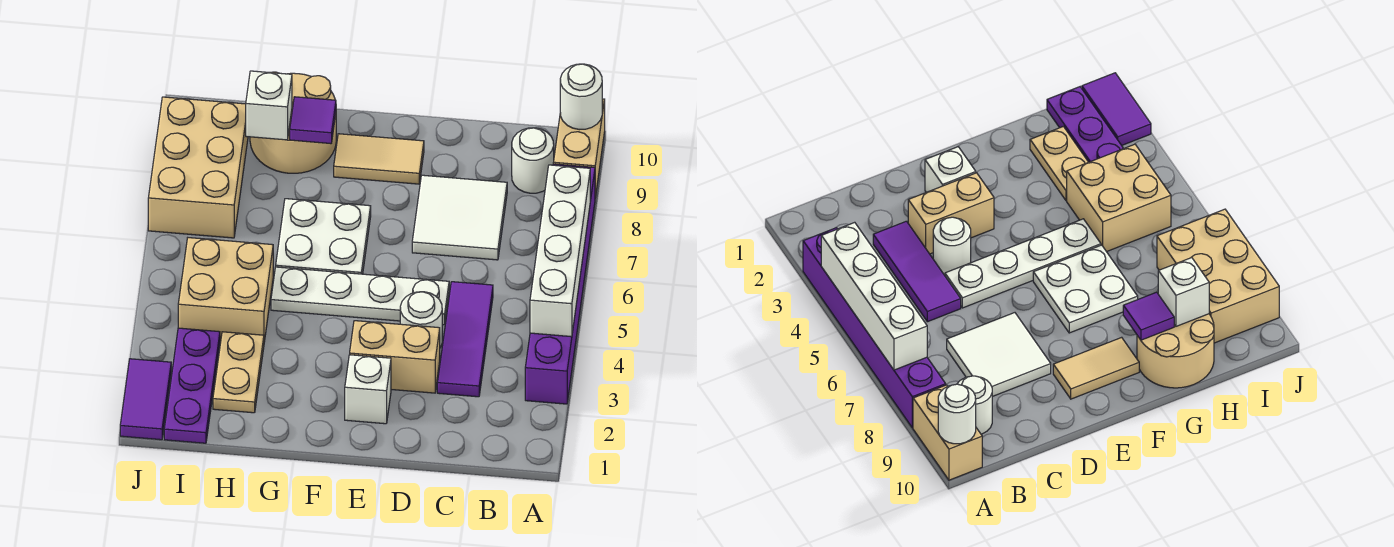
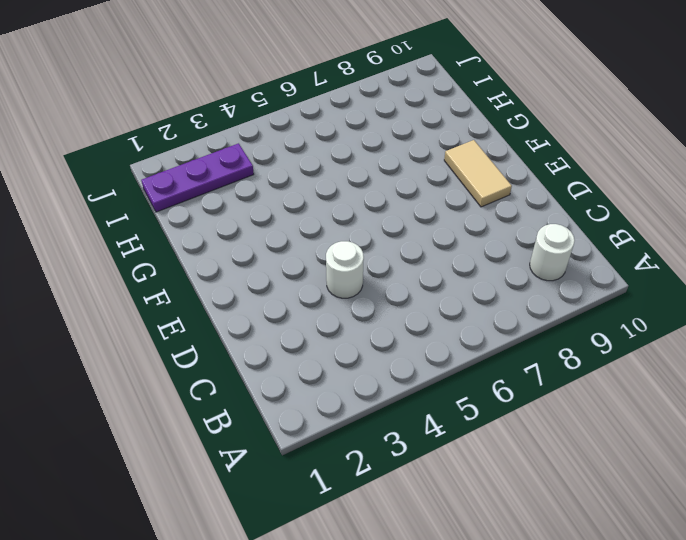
none -> purple brick A3:A8 level 1
none -> tan brick A9:A10 level 1
none -> purple tile C3:C5 level 1

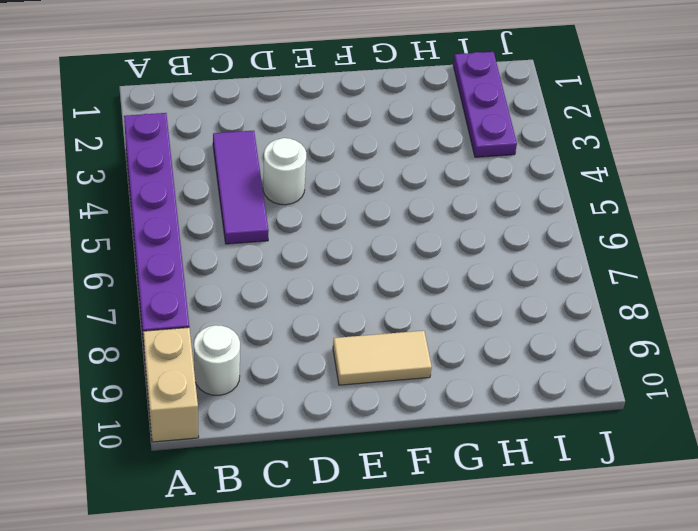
none -> white tile C7:D8 level 1
none -> tan brick D3:E3 level 1
none -> white plate D5:G5 level 1

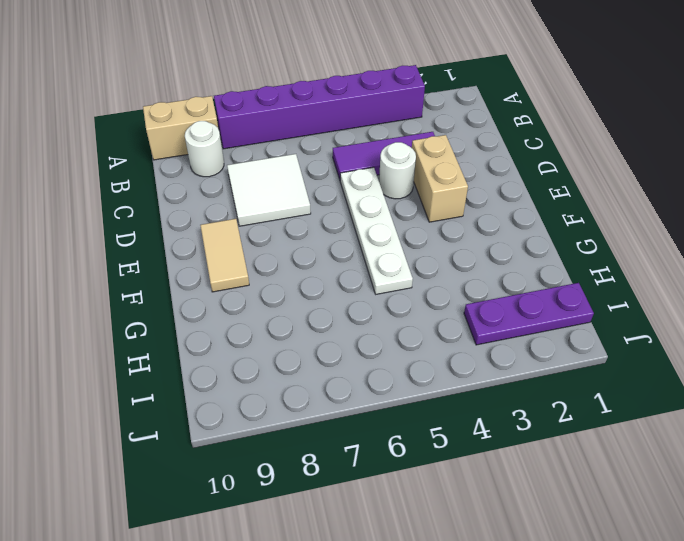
none -> white brick E2 level 1
none -> white plate F6:G7 level 1
none -> tan round brick G9:H10 level 1

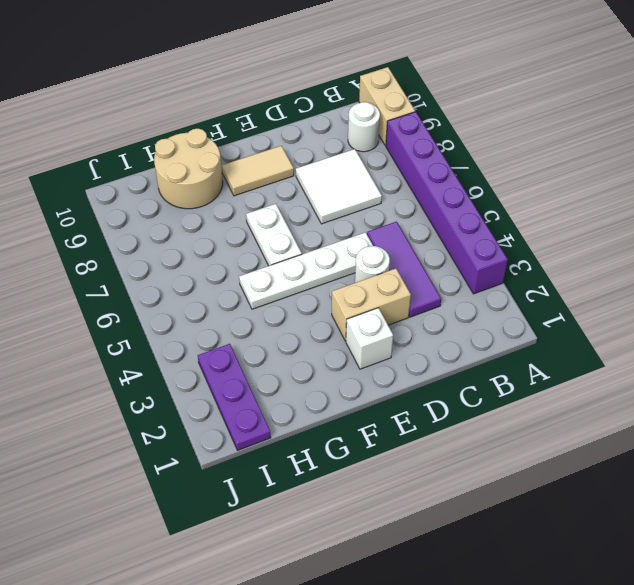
white plate F6:F7 level 1 -> white plate F6:G7 level 1
none -> tan plate H2:H3 level 1
none -> tan brick H4:I5 level 1
none -> tan brick I7:J9 level 1

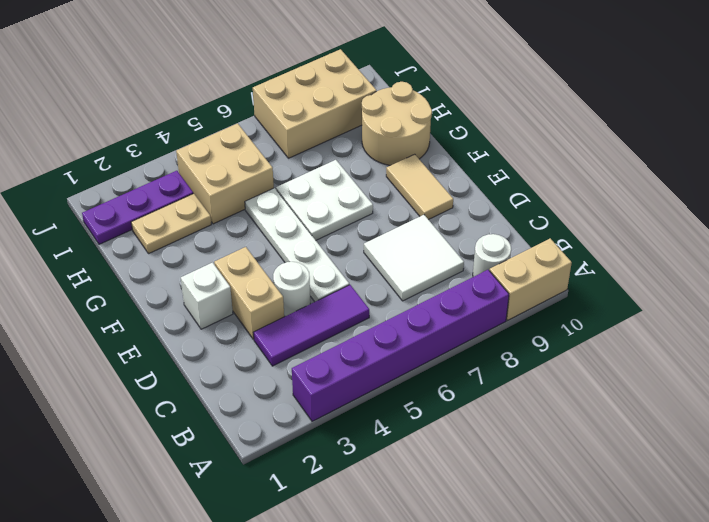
none -> purple tile J1:J2 level 1
none -> white brick A4:A7 level 2
none -> white round brick A10 level 2

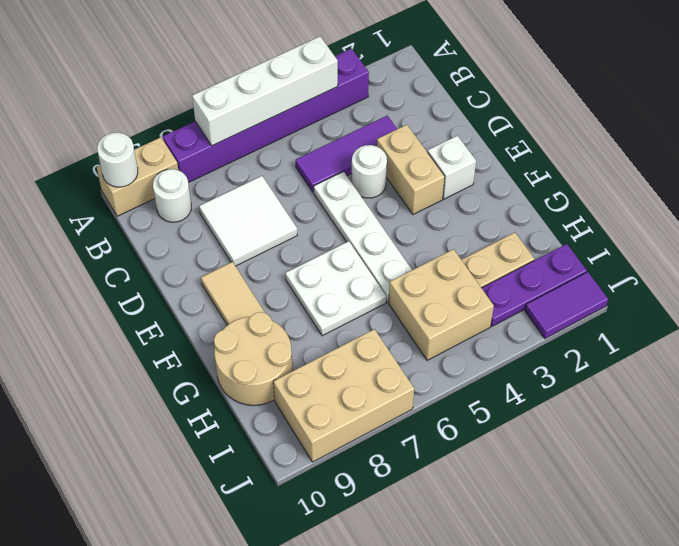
none -> purple tile G9 level 2
none -> white brick H9 level 2

